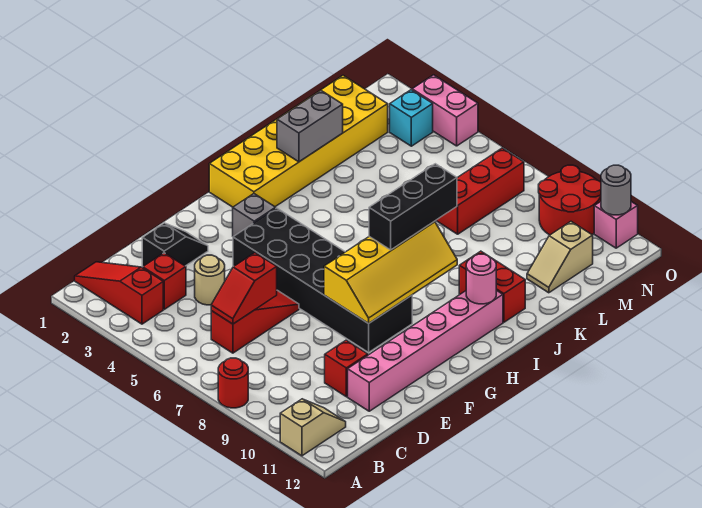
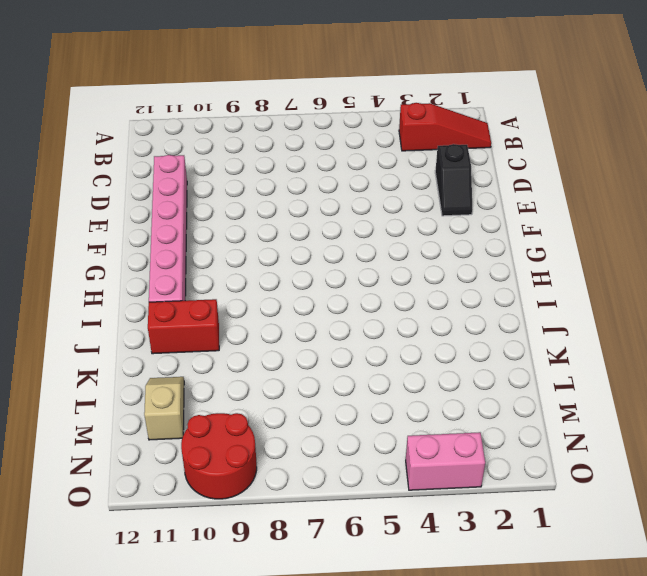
none -> red round brick A8 level 1
none -> tan slope A11:B11 level 1 top A
none -> red brick C3 level 1

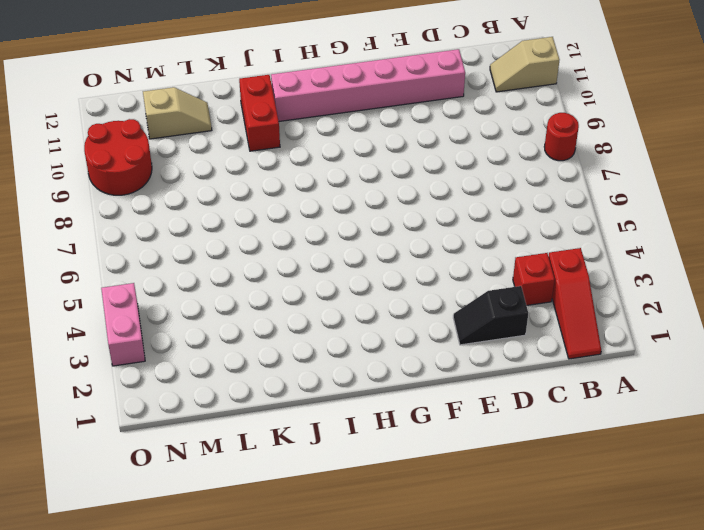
none -> red slope C6:E6 level 1 top C
none -> tan round brick D4 level 1
none -> red brick D10 level 1

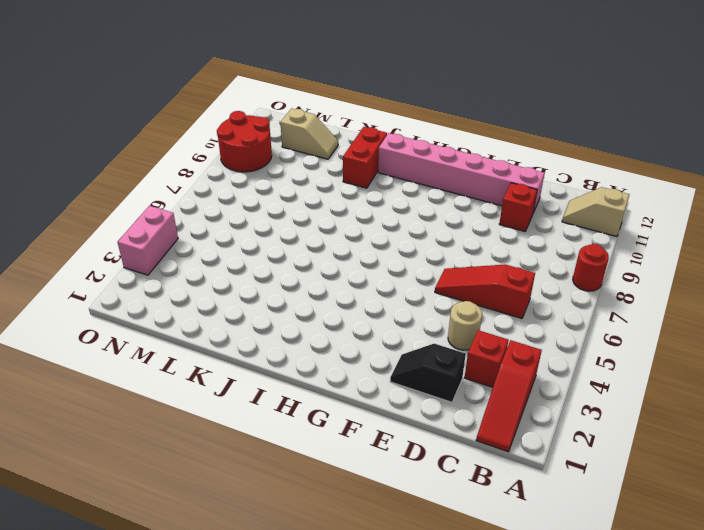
none -> black brick F4:G9 level 1
none -> grey brick G3 level 1
none -> yellow brick H1:M2 level 1

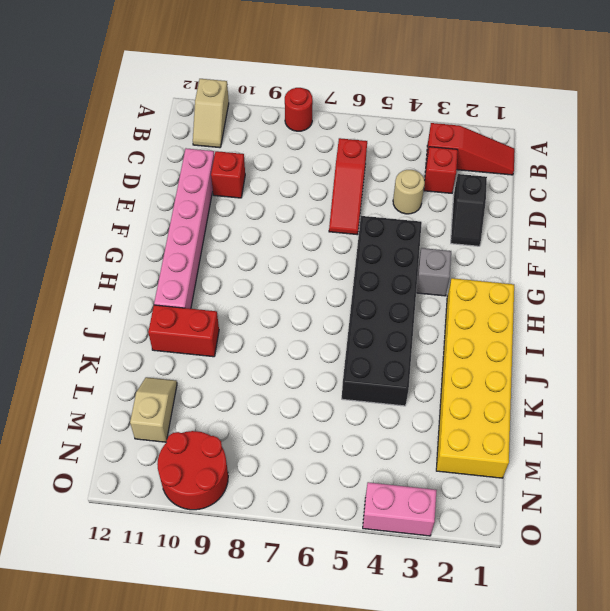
black brick F4:K5 level 1 -> black brick F4:G9 level 1
none -> red brick L7:N7 level 1
none -> cyan brick N3 level 1
none -> pink brick O11 level 1

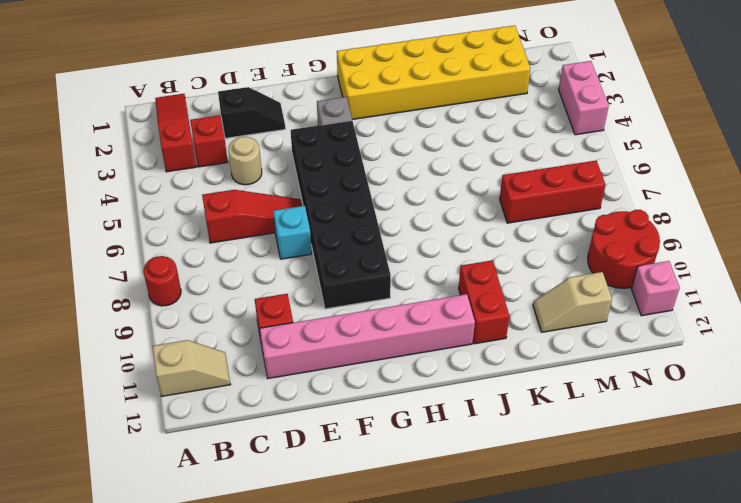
cyan brick E7 level 1 -> cyan brick N3 level 1
none -> red slope C6:D6 level 2 top D
none -> yellow slope F8:I9 level 2 top 8
none -> pink round brick I11 level 2

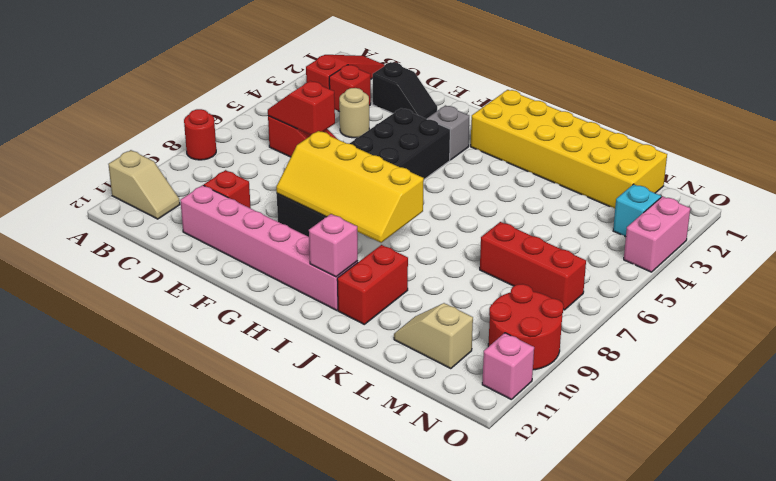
pink brick I11 level 2 -> pink round brick I11 level 2
none -> grey brick J2:K2 level 2
none -> grey round brick O11 level 2
none -> black brick H8:J8 level 3

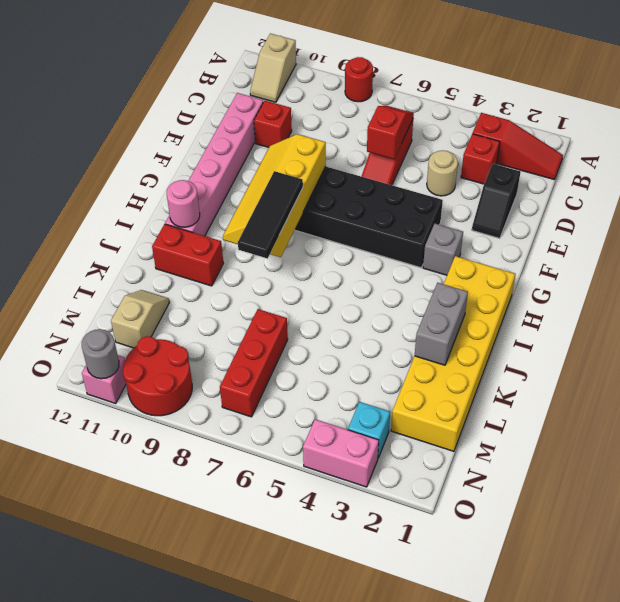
black tile H8:J8 level 3 -> black brick H8:J8 level 3

